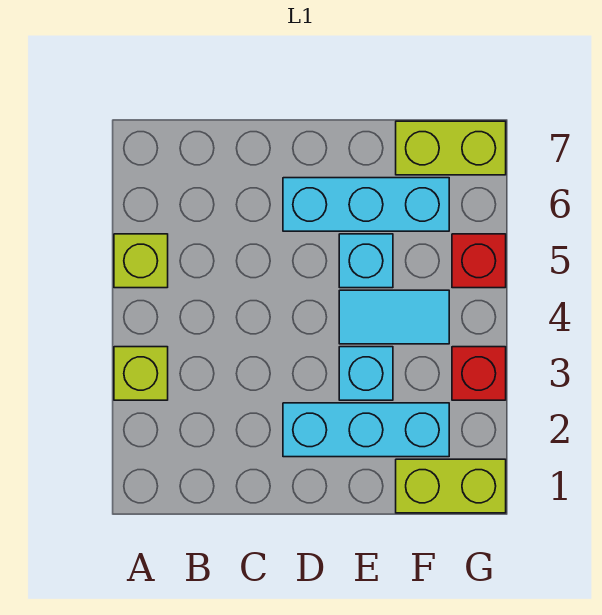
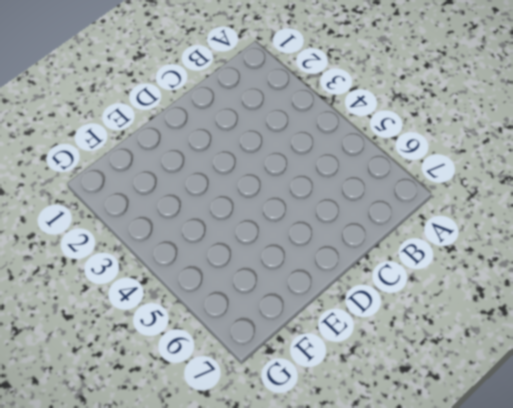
none -> lime brick A3 level 1
none -> lime brick A5 level 1

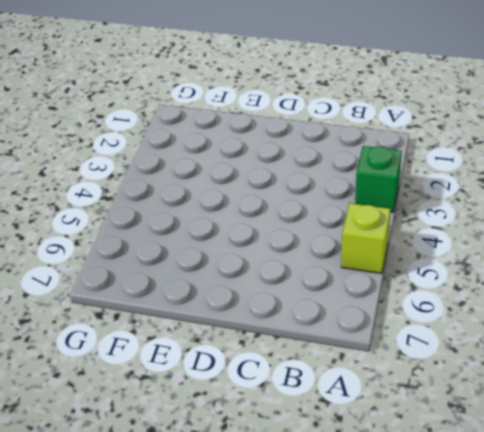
green brick A3 level 1 -> lime brick A3 level 1
none -> cyan brick D2:F2 level 1
none -> cyan brick D6:F6 level 1

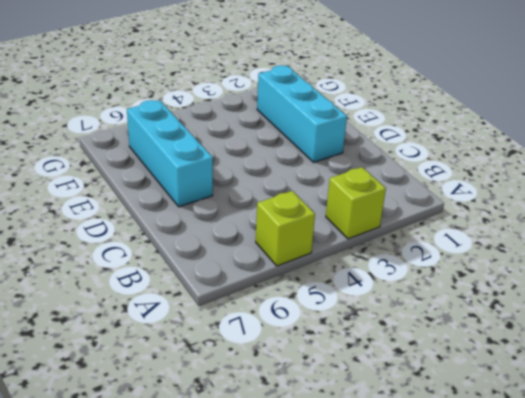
none -> cyan brick E3 level 1
none -> cyan tile E4:F4 level 1

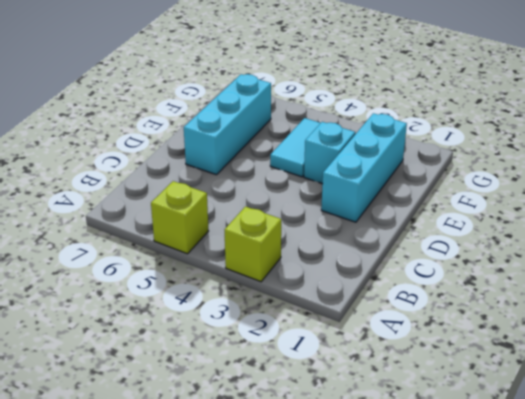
none -> cyan brick E5 level 1
none -> lime brick F1:G1 level 1

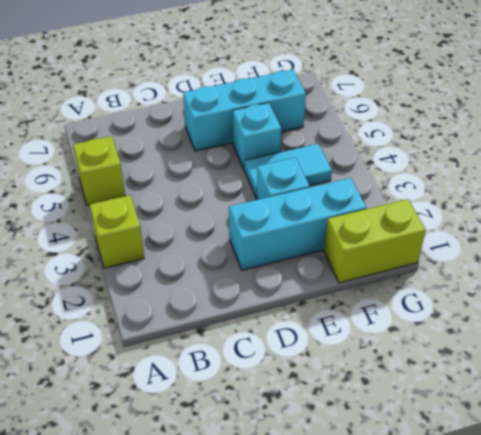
none -> lime brick F7:G7 level 1
none -> red brick G3 level 1

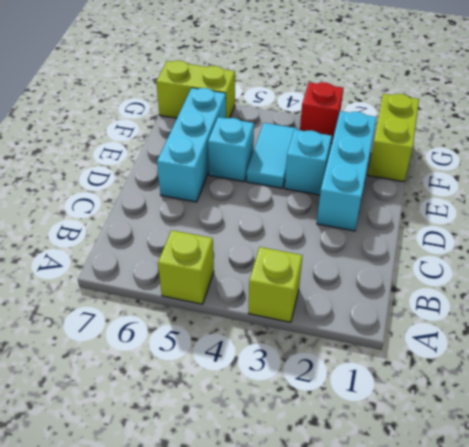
lime brick G6:G7 level 1 -> lime brick F7:G7 level 1
none -> red brick G5 level 1

